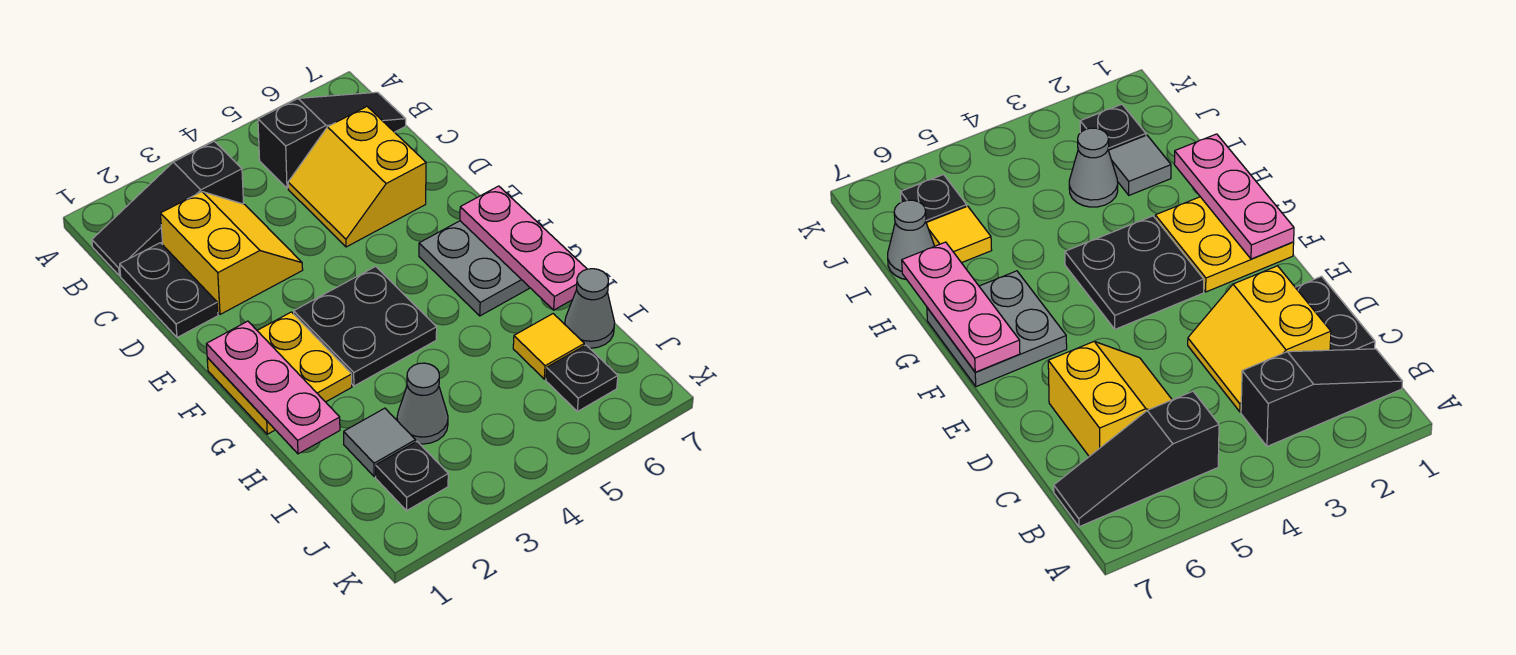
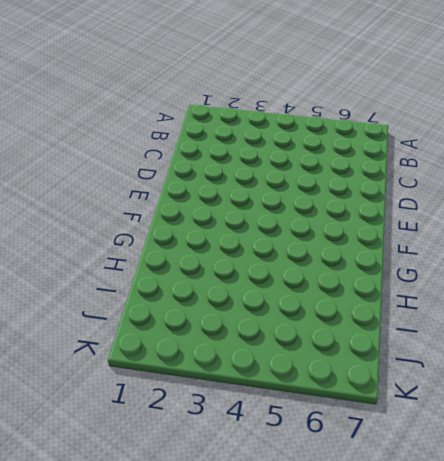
none -> black slope B1:B3 level 1 top 3
none -> black slope B5:B7 level 1 top 5
none -> black plate C1:D1 level 1

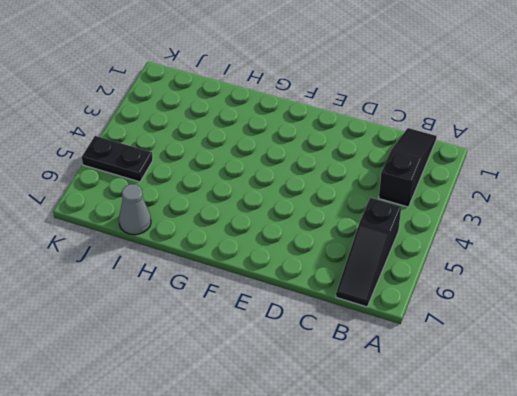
black plate J5:K5 level 1 -> black plate C1:D1 level 1
none -> yellow slope C2:D3 level 1 top 2
none -> yellow slope C5:D6 level 1 top 6
none -> yellow plate F1:G2 level 1

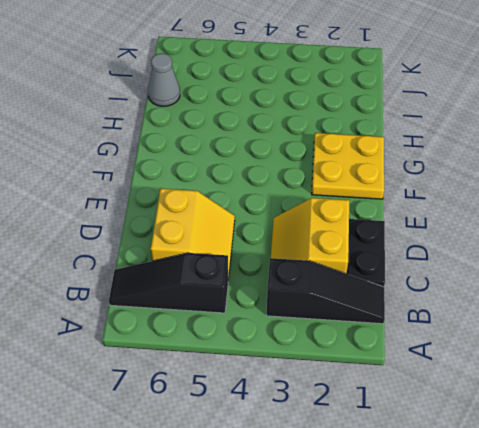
none -> black plate F3:G4 level 1
none -> grey plate F6:G7 level 1
none -> grey tile I2 level 1

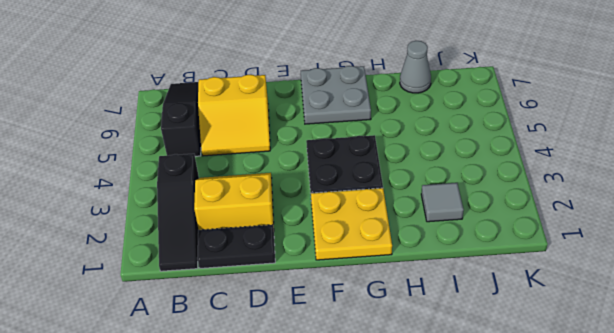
none -> grey cone I3 level 1
none -> yellow tile I6 level 1
none -> black plate J2 level 1

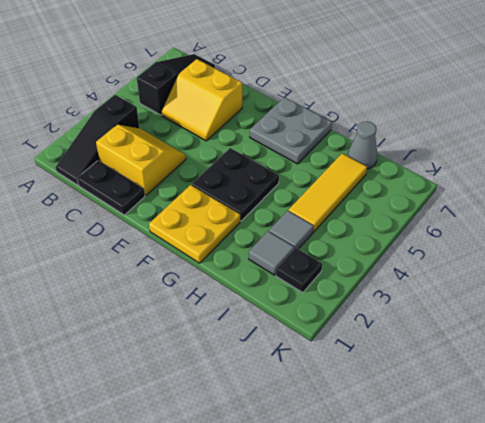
grey tile I3 level 1 -> grey cone I3 level 1
yellow tile I4:I6 level 1 -> yellow tile I6 level 1
none -> black plate J6 level 1
none -> pink plate F1:H1 level 2
none -> pink plate F7:H7 level 2

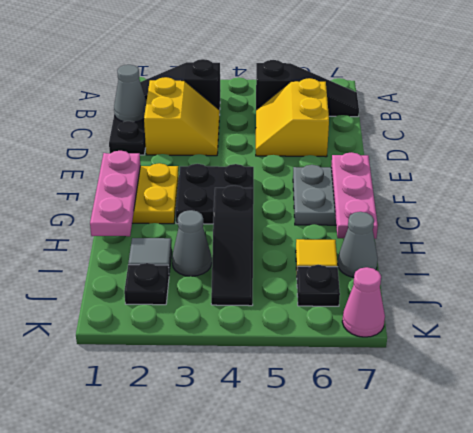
grey cone C1 level 2 -> none
black slope H4:J4 level 1 top H -> none
pink cone K7 level 1 -> none

